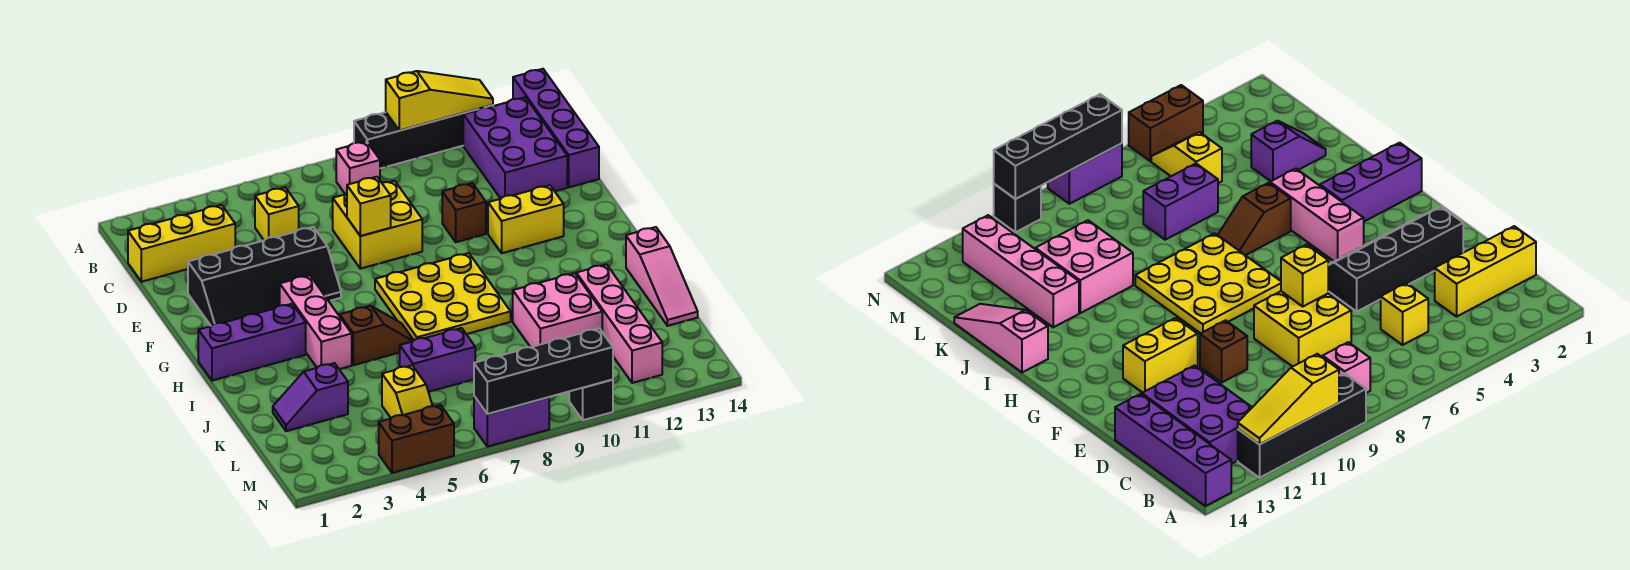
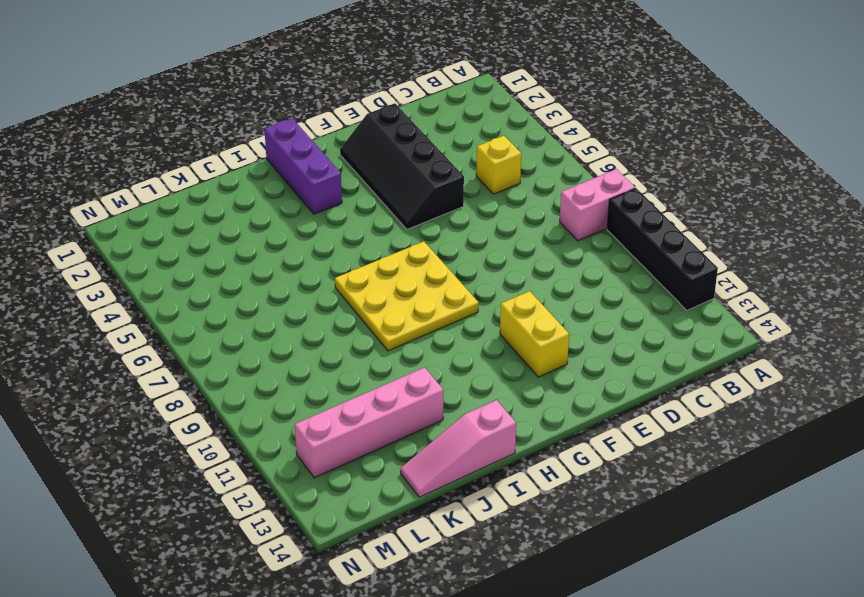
pink brick A8:B8 level 1 -> pink brick B8 level 1
none -> purple brick A14:D14 level 1
none -> purple brick B12:D13 level 1
none -> yellow brick C1:C3 level 1

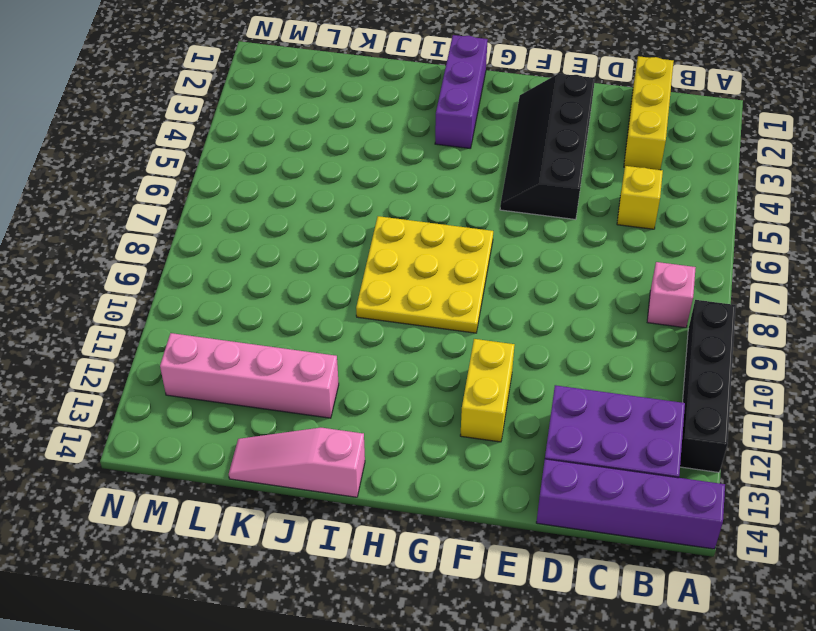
none -> yellow brick D7:E8 level 1
none -> brown brick E10 level 1
none -> pink brick G4:I4 level 1

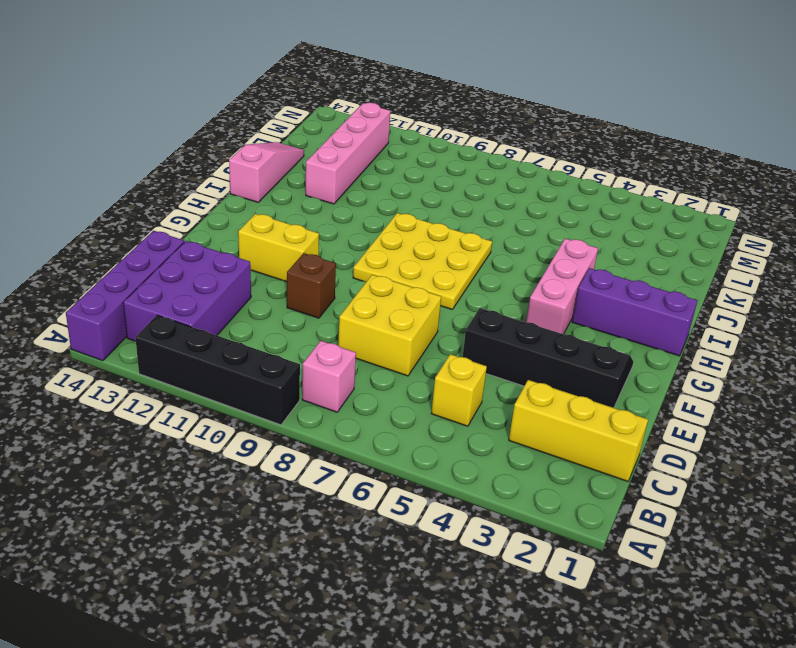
none -> brown slope I5:I6 level 1 top 5
none -> pink brick J10:K11 level 1
none -> purple slope K2:K3 level 1 top 3

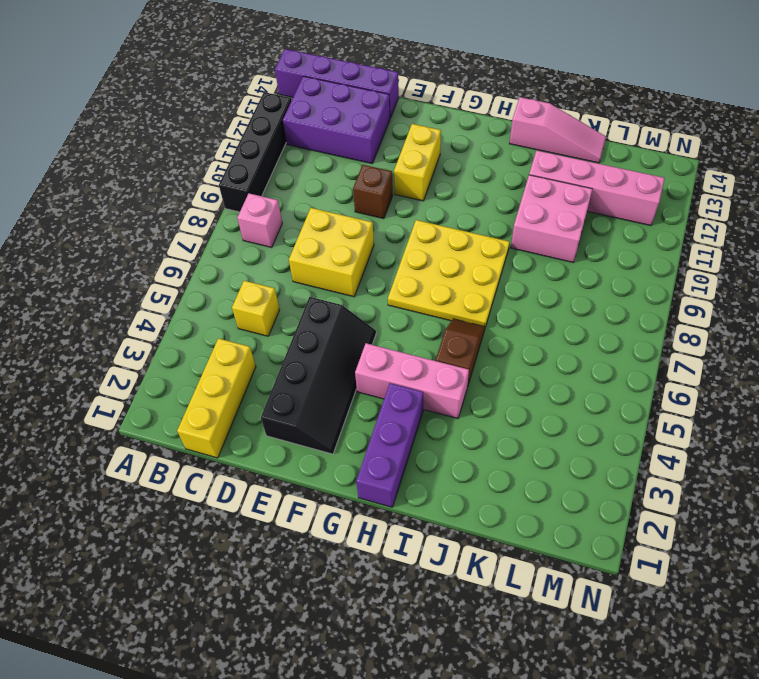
none -> purple slope K2:K3 level 1 top 3
none -> purple brick K6:K7 level 1
none -> yellow slope L5:M5 level 1 top L

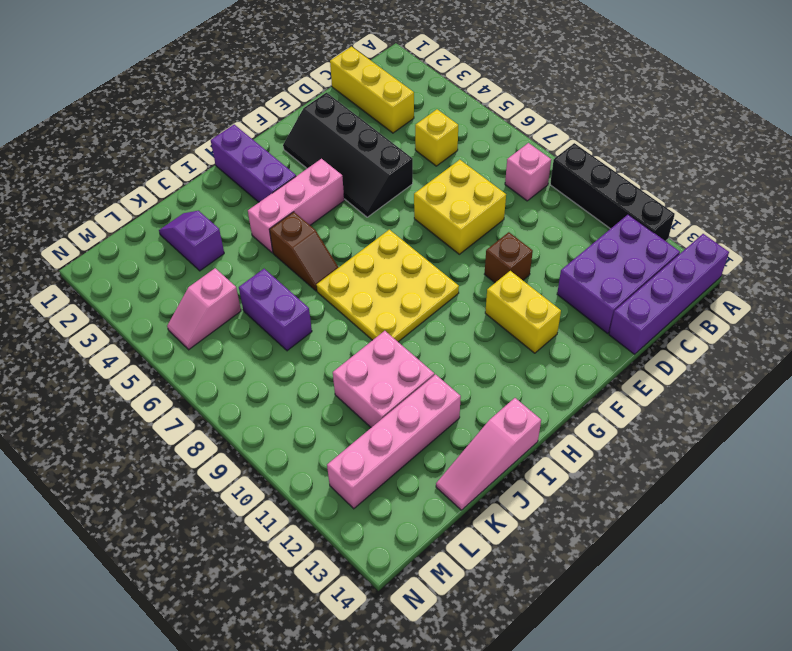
pink slope L5:M5 level 1 top L -> yellow slope L5:M5 level 1 top L
none -> brown brick N4:N5 level 1
none -> purple brick N7:N8 level 1
none -> black brick N10 level 1

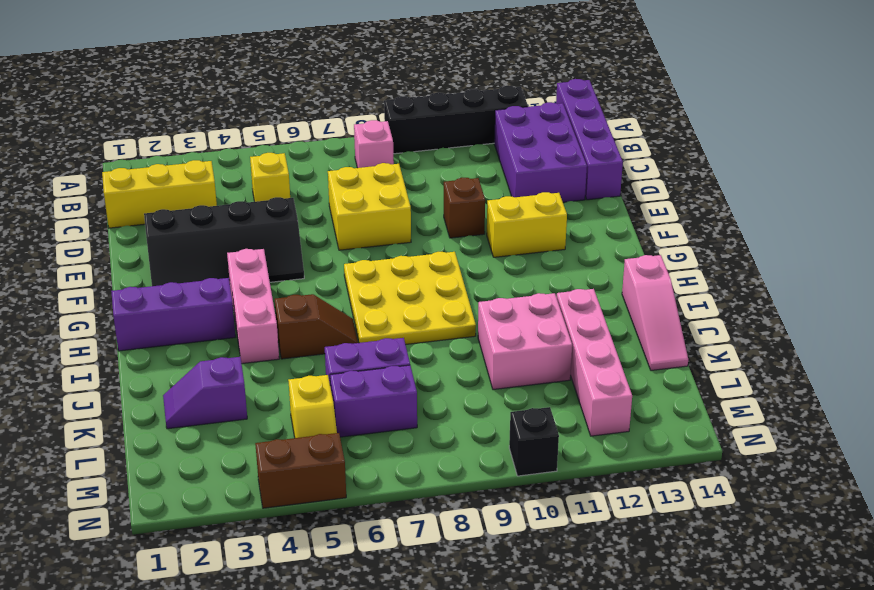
purple brick L6:L7 level 1 -> purple brick N7:N8 level 1
none -> yellow slope A10:A12 level 2 top 10
none -> yellow brick E7 level 2
none -> black brick N7:N10 level 2

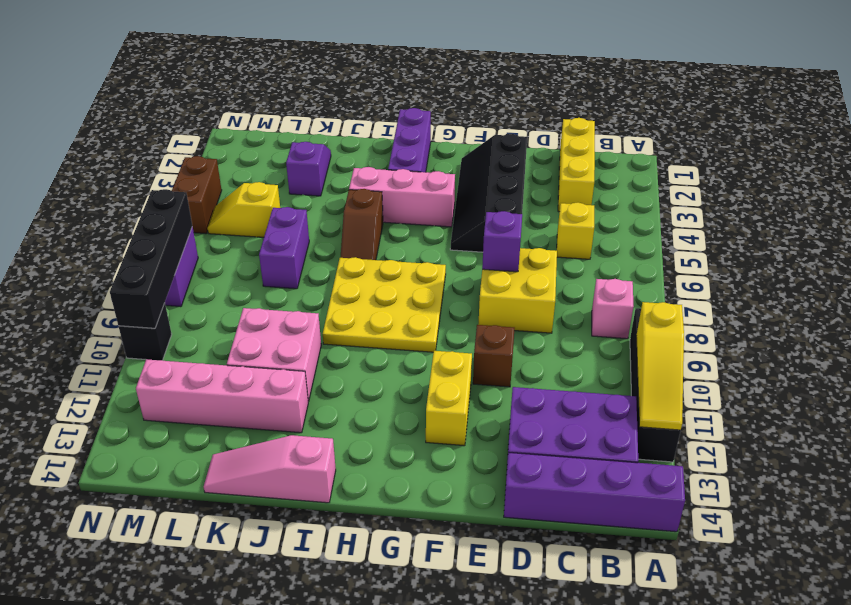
purple brick E7 level 2 -> yellow brick E7 level 2

